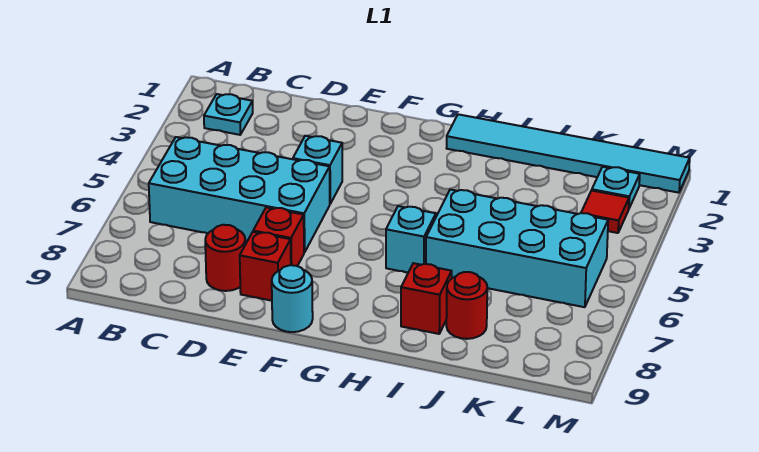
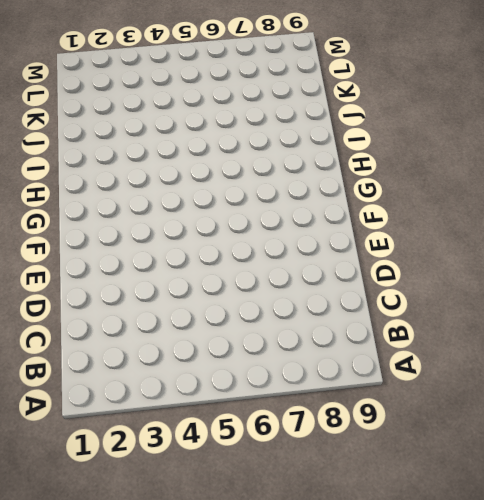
none -> cyan plate B2 level 1
none -> cyan brick B5:E6 level 1
none -> red round brick D8 level 1

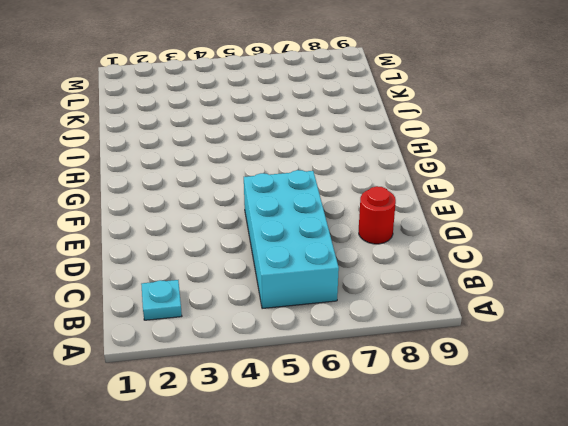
none -> cyan brick E4 level 1
none -> red brick E7 level 1
none -> red brick E8 level 1

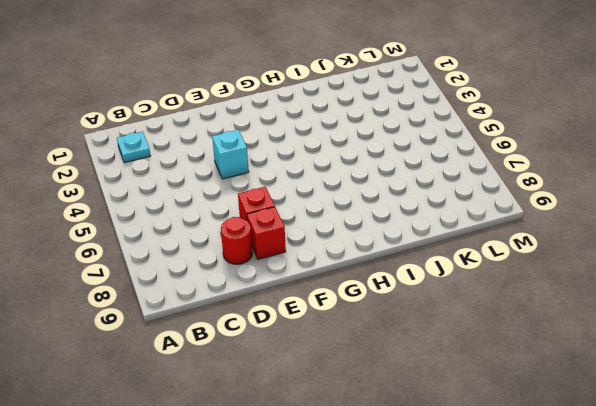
none -> cyan brick B5:E6 level 1
none -> cyan round brick F9 level 1
none -> cyan tile H1:M1 level 1

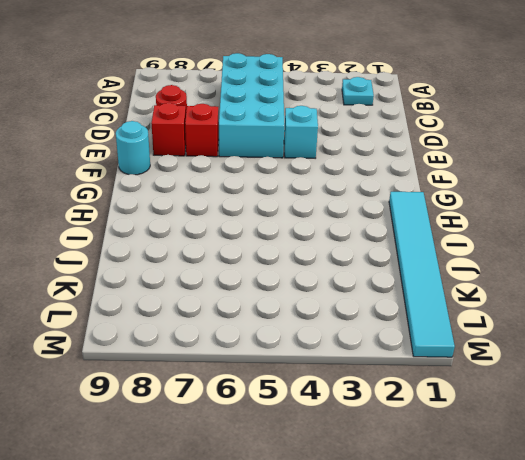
none -> cyan brick H6 level 1
none -> cyan brick I5:L6 level 1
none -> red brick I8 level 1

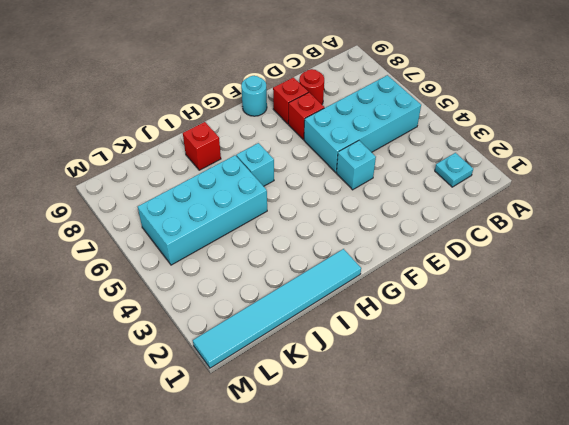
none -> red round brick J8 level 1
none -> cyan plate L2 level 1
none -> red tile L3 level 1

